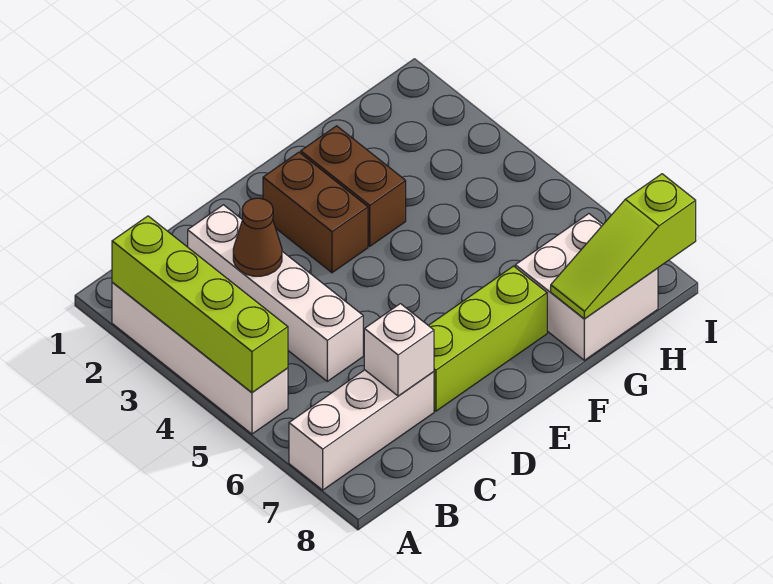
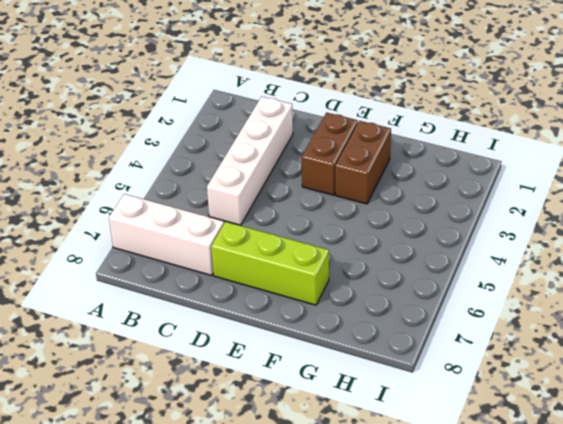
none -> white brick A2:A5 level 1
none -> white brick G7:H8 level 1

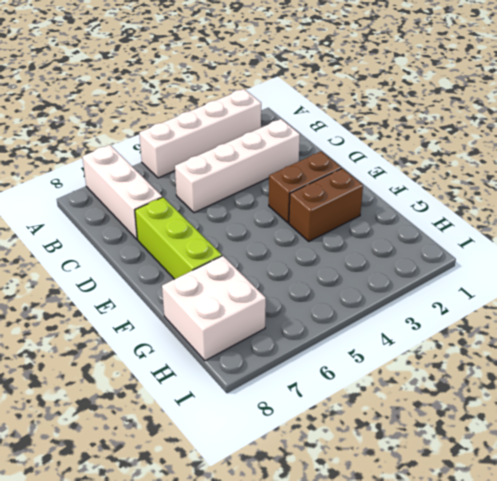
none -> lime brick A2:A5 level 2
none -> brown cone C3 level 2

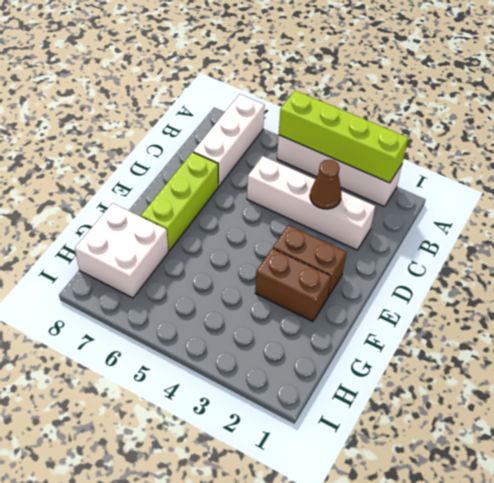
none -> white brick C7 level 2
none -> lime slope G8:I8 level 2 top I

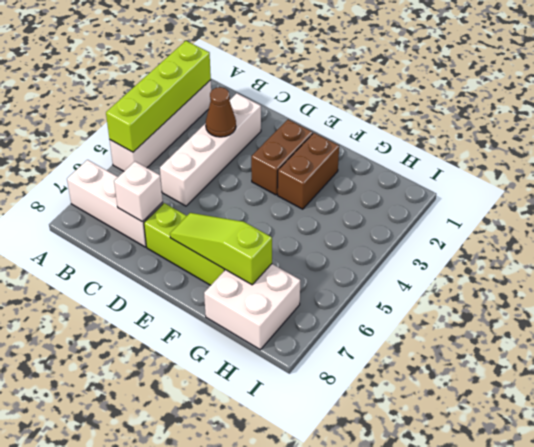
lime slope E7:G7 level 2 top G -> lime slope G8:I8 level 2 top I

